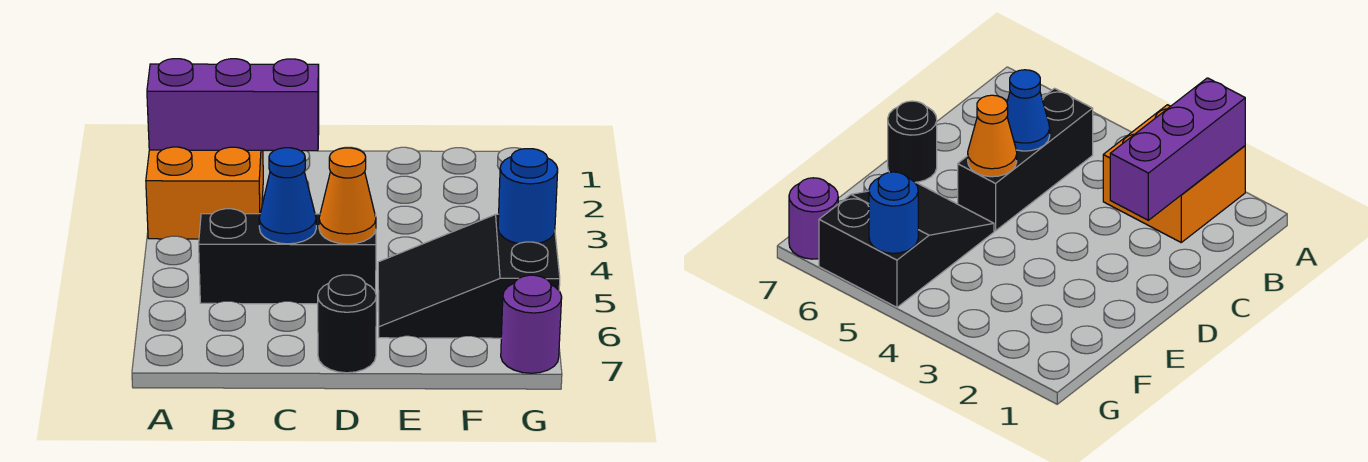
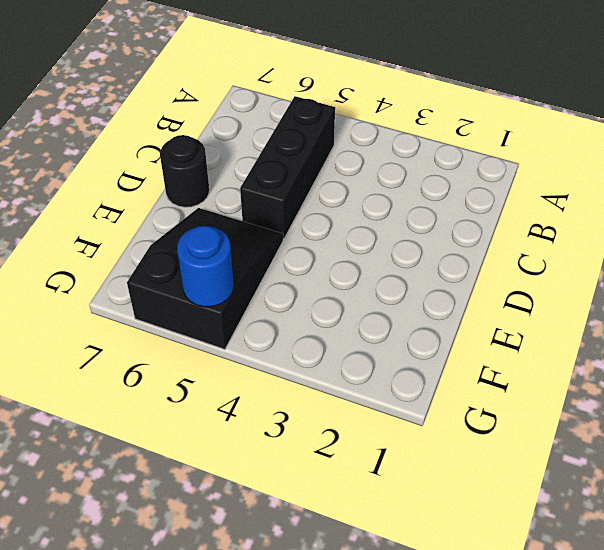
none -> orange brick A2:B3 level 1
none -> purple round brick G7 level 1

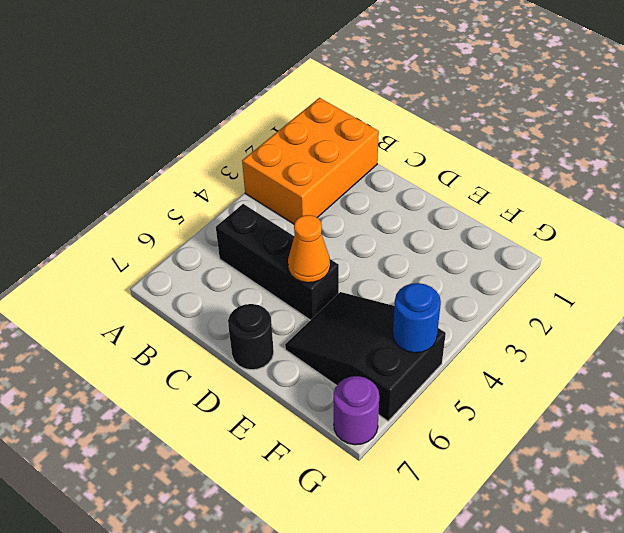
orange brick A1:B3 level 1 -> orange brick A2:B3 level 1
none -> purple brick A2:C2 level 2
none -> blue cone C5 level 2

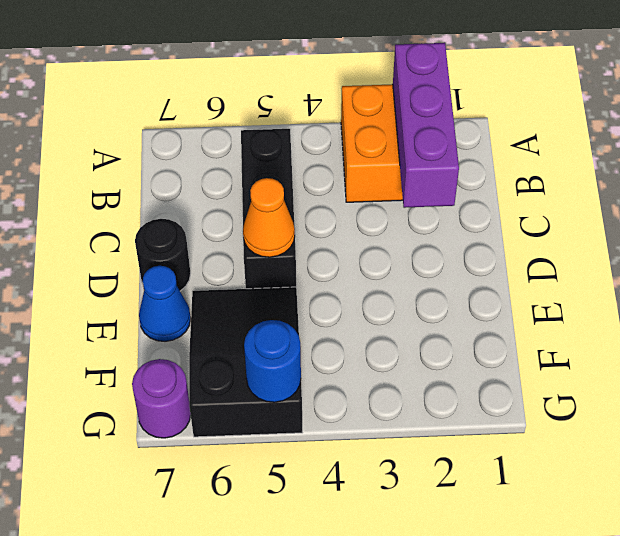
blue cone E7 level 1 -> blue cone C5 level 2

